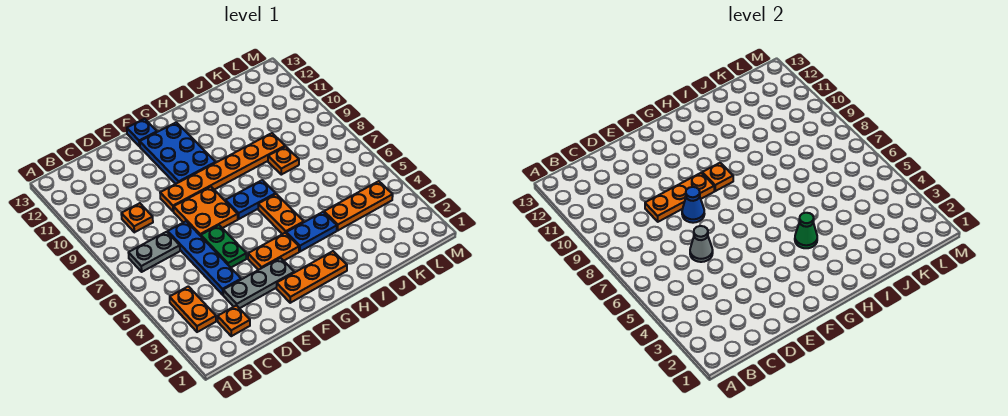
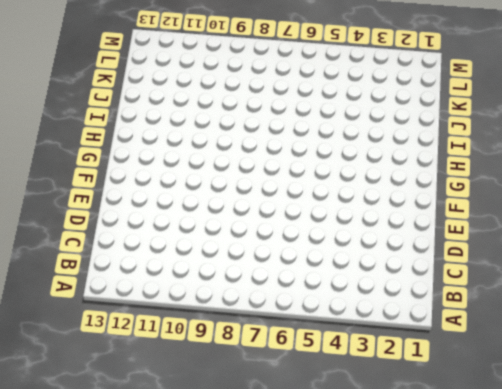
none -> orange plate B3:B4 level 1
none -> grey plate B7:C7 level 1
none -> orange plate C2 level 1

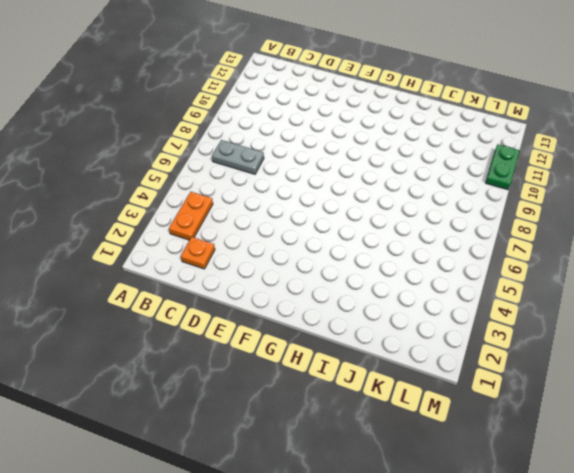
green plate M10:M11 level 1 -> green plate E5:E6 level 1
none -> orange plate C9 level 1
none -> grey plate D3:F3 level 1
none -> blue plate D4:D7 level 1

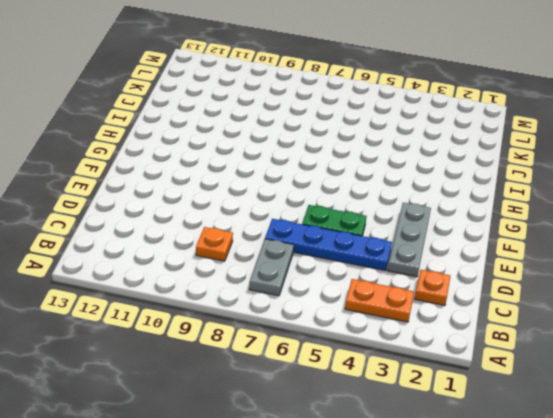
none -> orange plate E7:F8 level 1
none -> orange plate E9:J9 level 1
none -> orange plate F2:H2 level 1

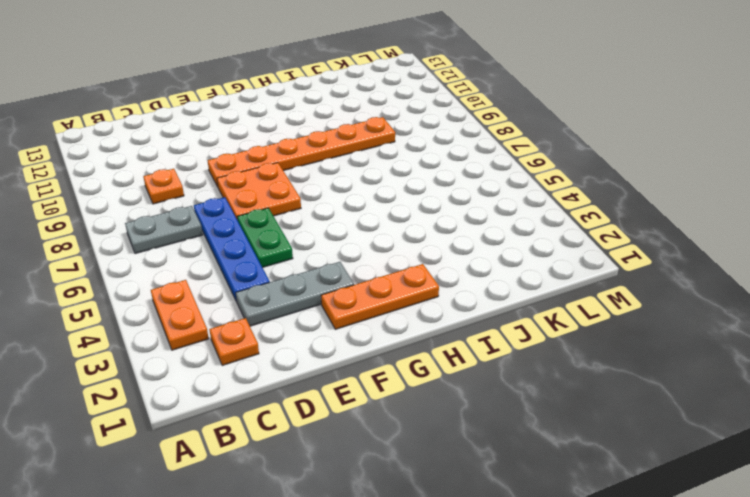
none -> orange plate F4:G4 level 1
none -> blue plate F10:G12 level 1
none -> blue plate F13 level 1

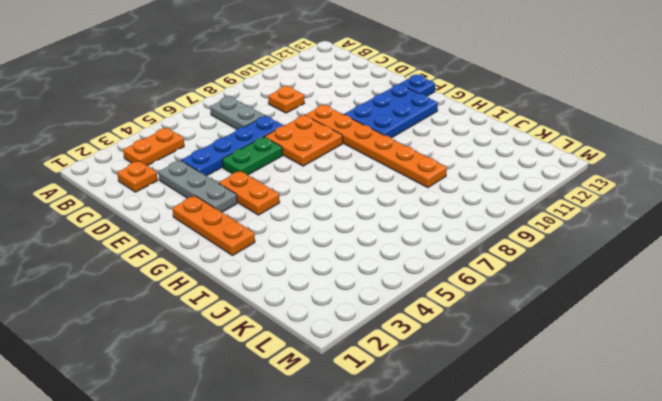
none -> blue plate G7:H7 level 1
none -> blue plate H4:I4 level 1
none -> orange plate H5:H6 level 1

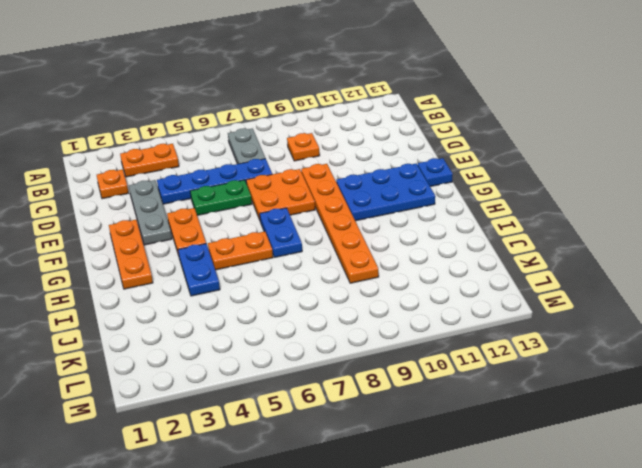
none -> orange plate J4:L4 level 1
none -> orange plate J8 level 1
none -> grey cone D6 level 2

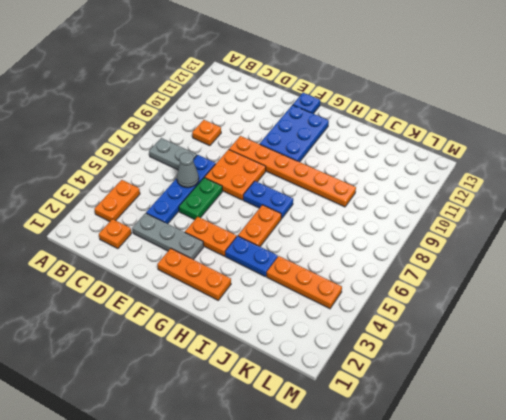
none -> orange plate J8 level 1
none -> orange plate D9:F9 level 2
none -> blue cone E8 level 2

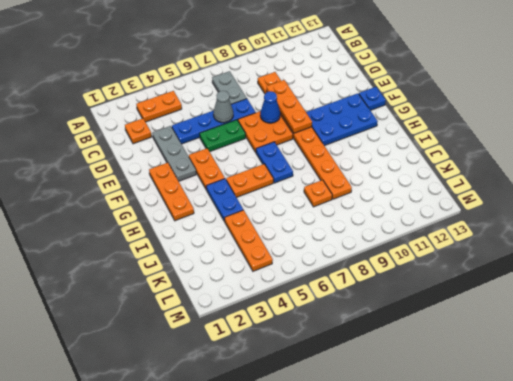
none -> orange plate G9 level 2
none -> green cone H4 level 2

